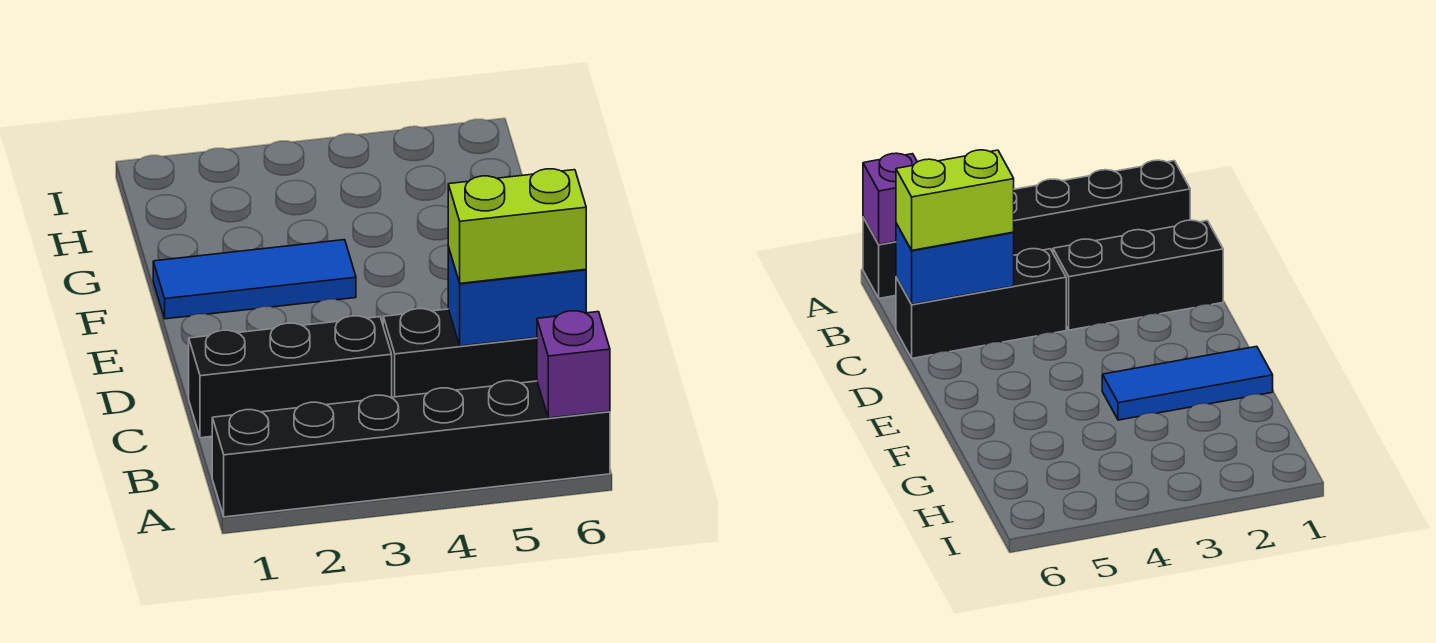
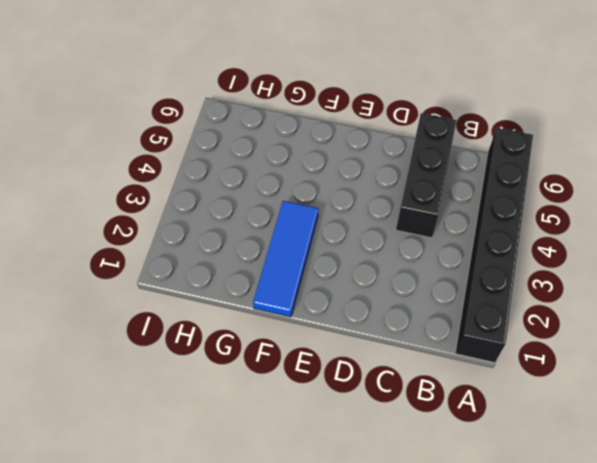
none -> black brick C1:C3 level 1
none -> purple brick A6 level 2

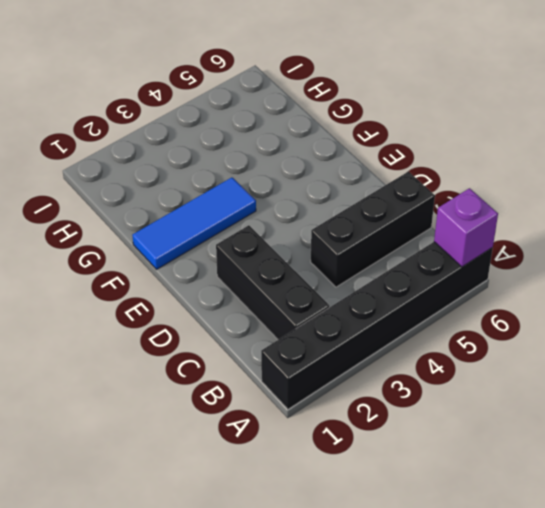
black brick B2:D2 level 1 -> black brick C1:C3 level 1
none -> blue brick C5:C6 level 2
none -> lime brick C5:C6 level 3

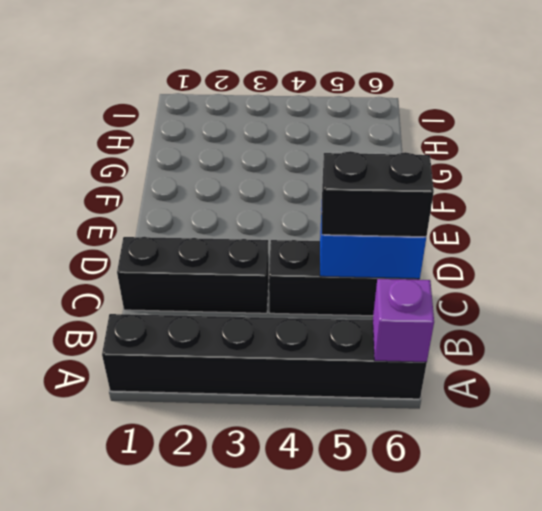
black brick C5:C6 level 3 -> lime brick C5:C6 level 3
none -> blue tile F1:F3 level 1

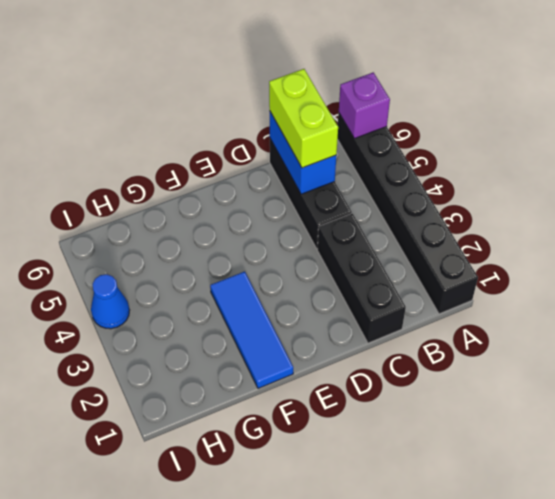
blue cone I4 level 1 -> none

